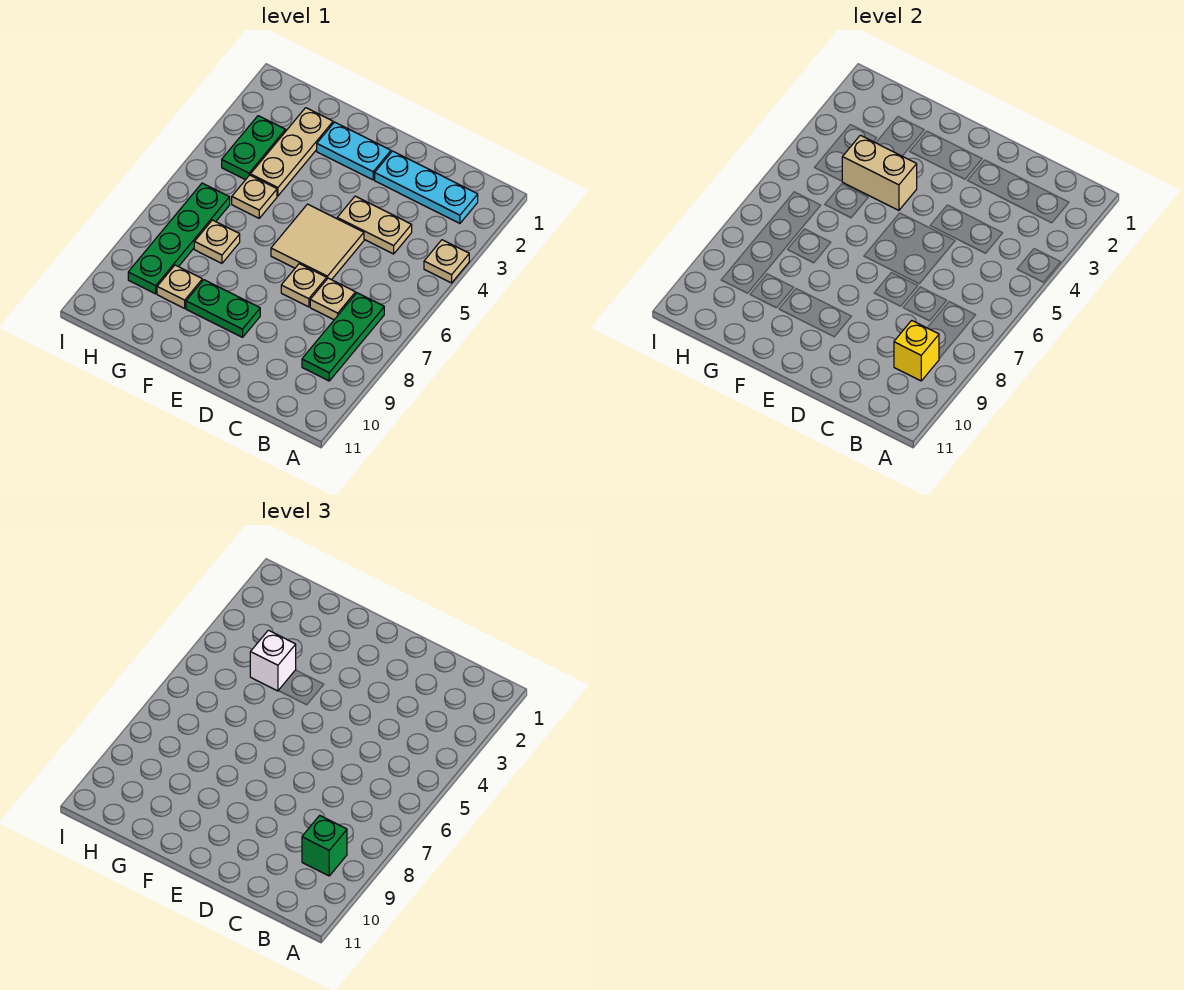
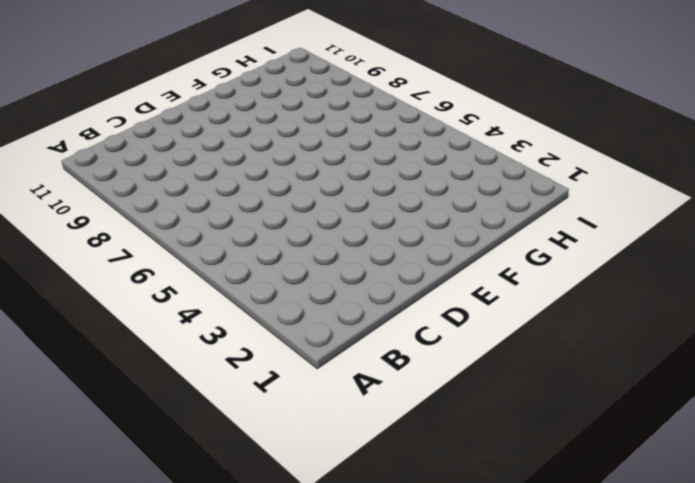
none -> tan plate A4 level 1
none -> cyan plate B2:D2 level 1
none -> green plate B7:B9 level 1

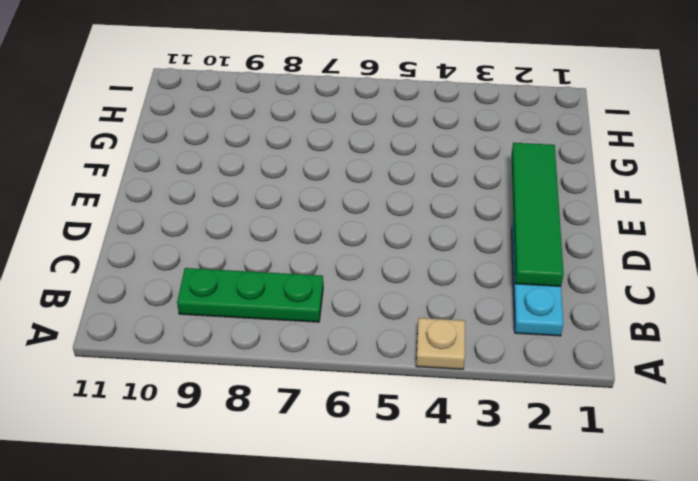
green tile C2:F2 level 2 -> none
none -> tan plate C4:D4 level 1
none -> tan plate C7 level 1
none -> tan tile D5:E6 level 1

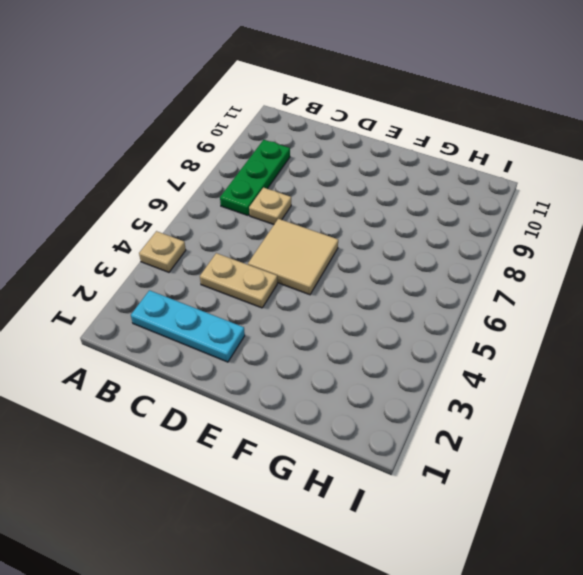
none -> tan plate D7 level 1
none -> cyan plate E2:F2 level 1
none -> green plate E9:F9 level 1

